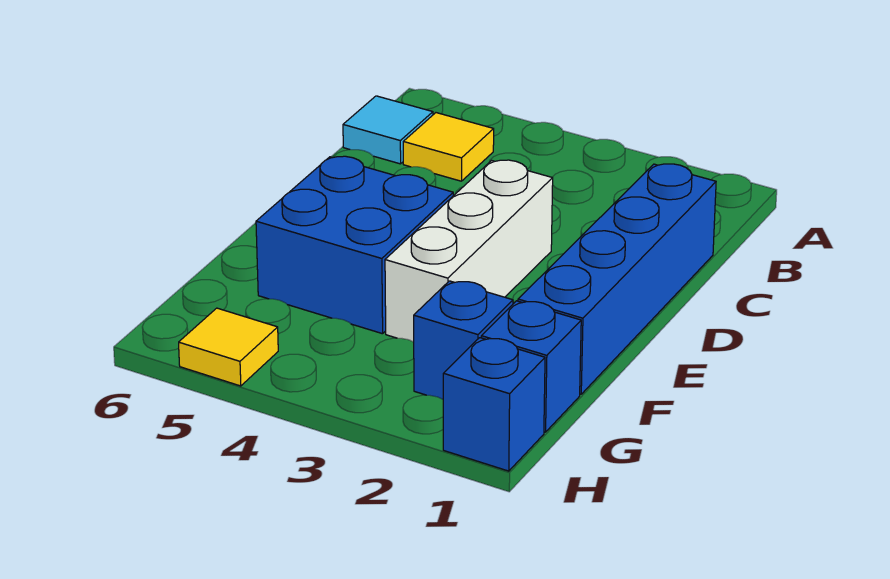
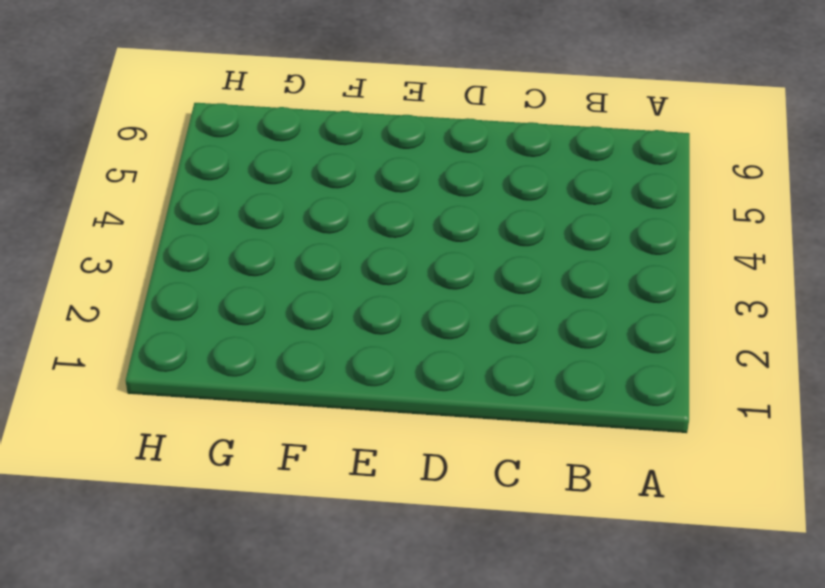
none -> yellow tile B5 level 1
none -> cyan tile B6 level 1

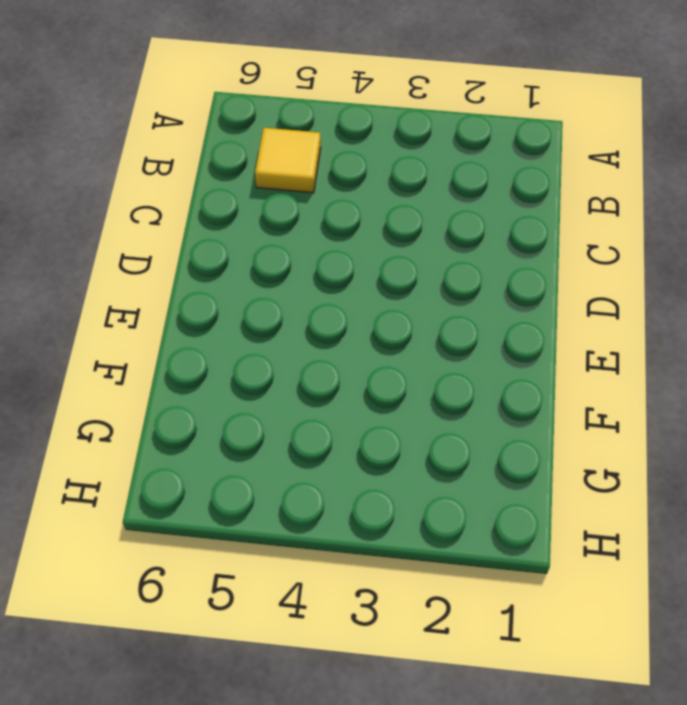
none -> cyan tile B6 level 1
none -> blue brick C1:F1 level 1

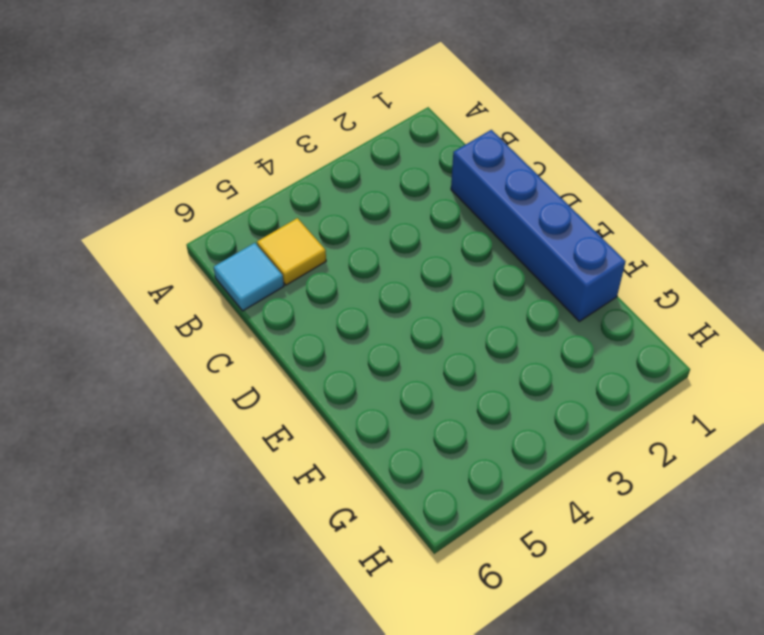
none -> white brick D3:F3 level 1
none -> blue brick E4:F5 level 1

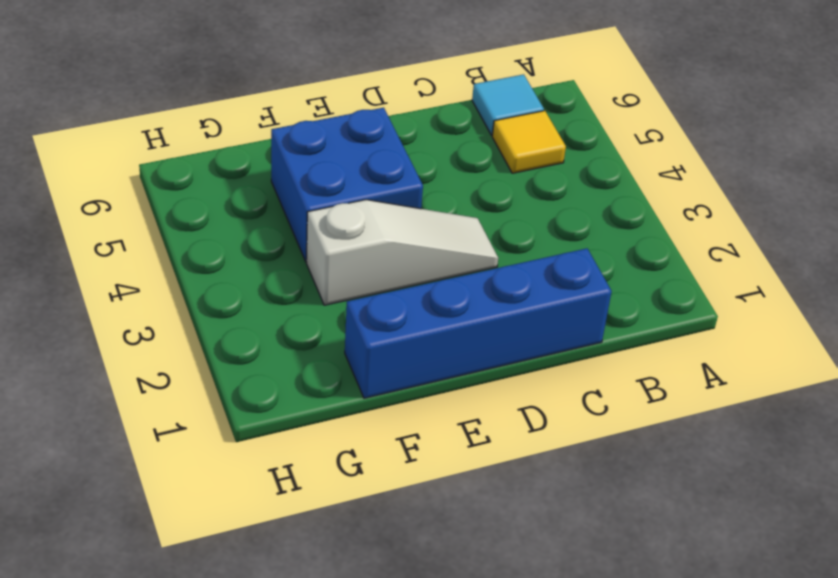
white slope D3:F3 level 1 top F -> white brick D3:F3 level 1
none -> blue brick G1 level 1
none -> blue brick G2 level 1

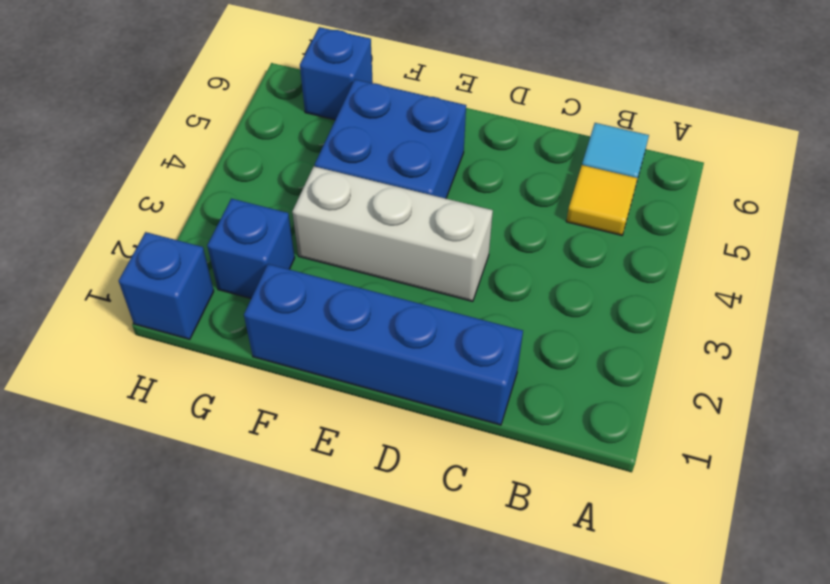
blue brick G6 level 1 -> blue brick G1 level 1
none -> yellow tile H5 level 1

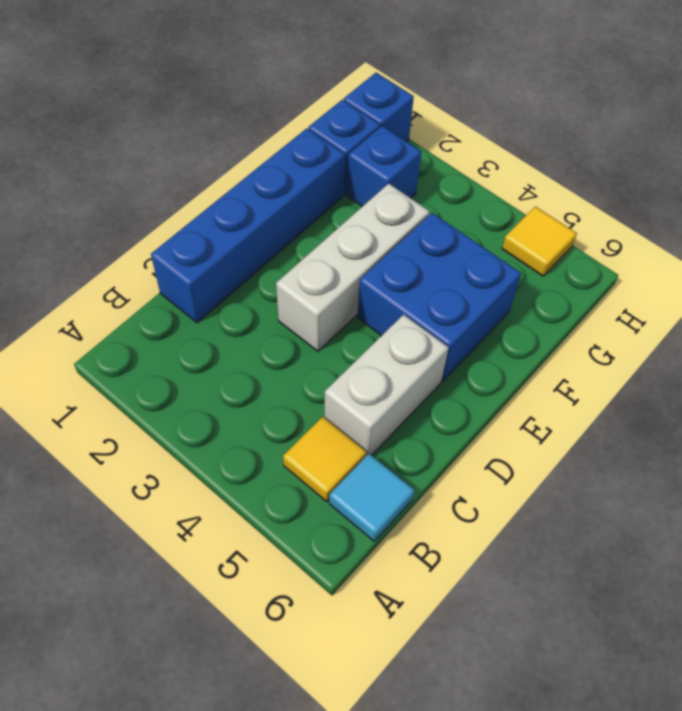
white brick C5:D5 level 1 -> none

